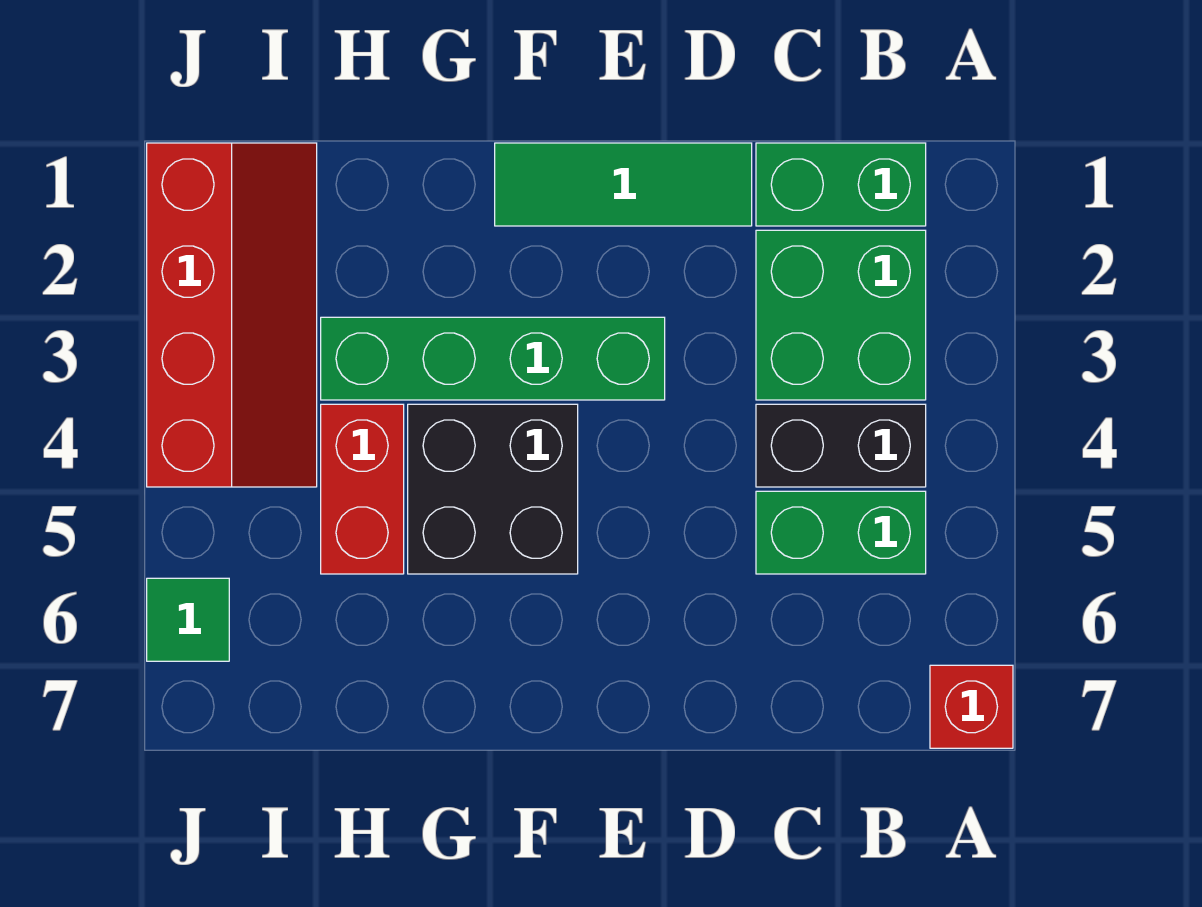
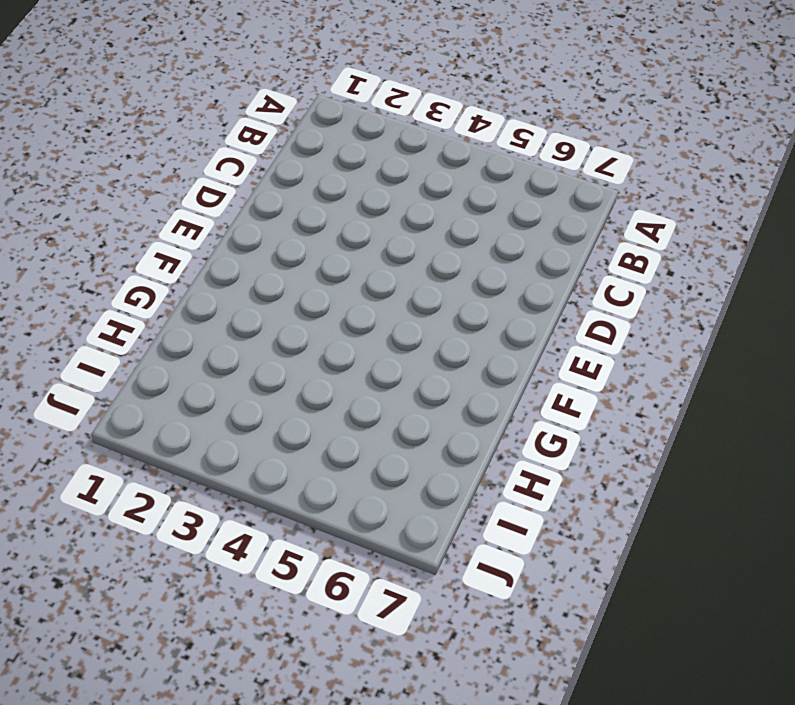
none -> red brick A7 level 1
none -> green brick B1:C1 level 1

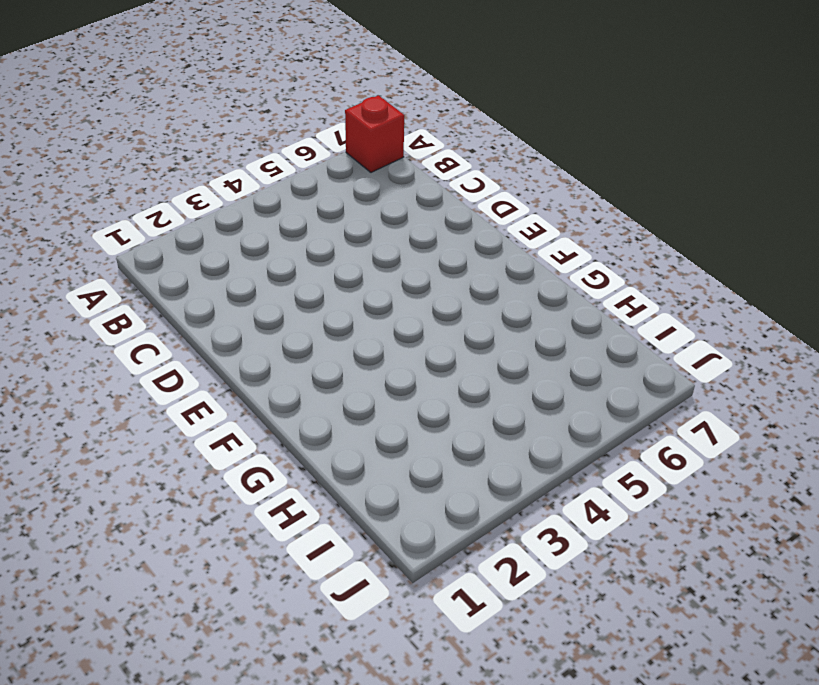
none -> green brick B1:C1 level 1
none -> green brick B2:C3 level 1

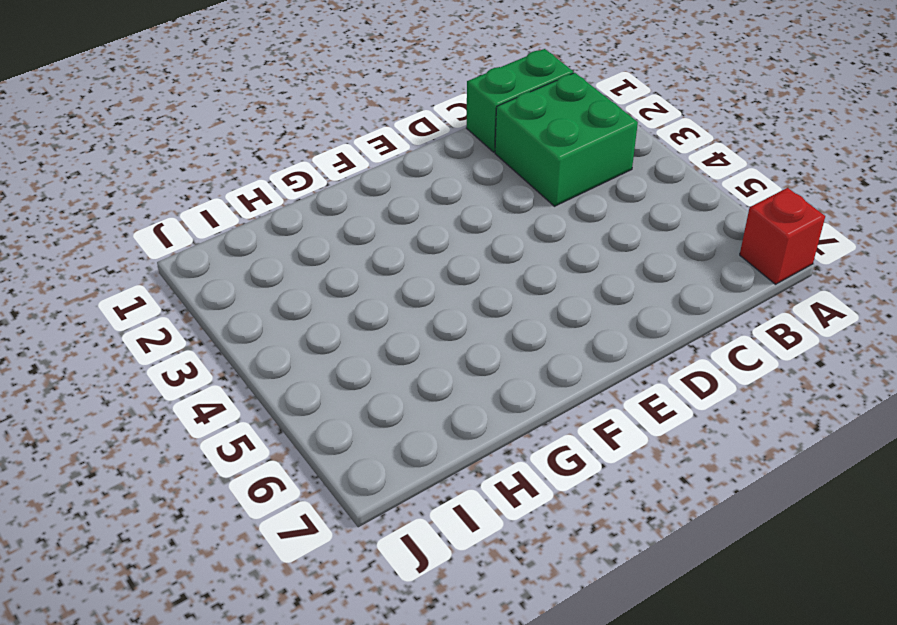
none -> black brick B4:C4 level 1
none -> green brick B5:C5 level 1

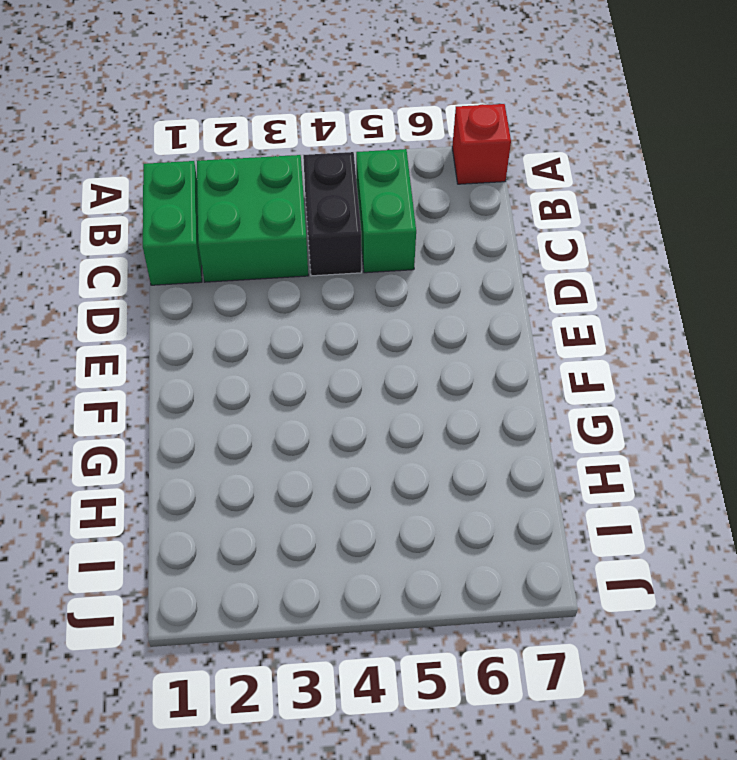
none -> green tile D1:F1 level 1
none -> green brick E3:H3 level 1

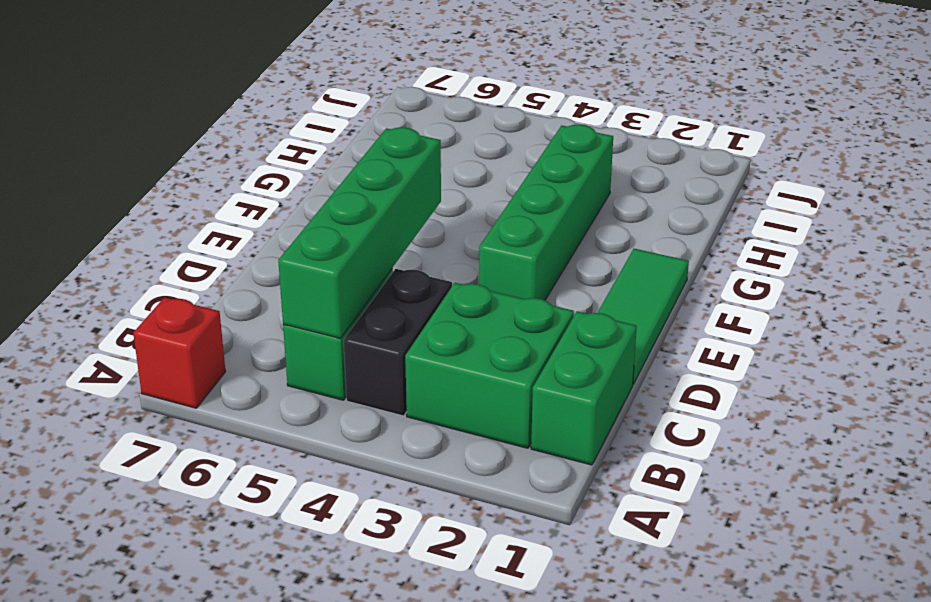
green brick B5:E5 level 2 -> none
none -> black brick F4:G5 level 1
none -> red brick H4:H5 level 1

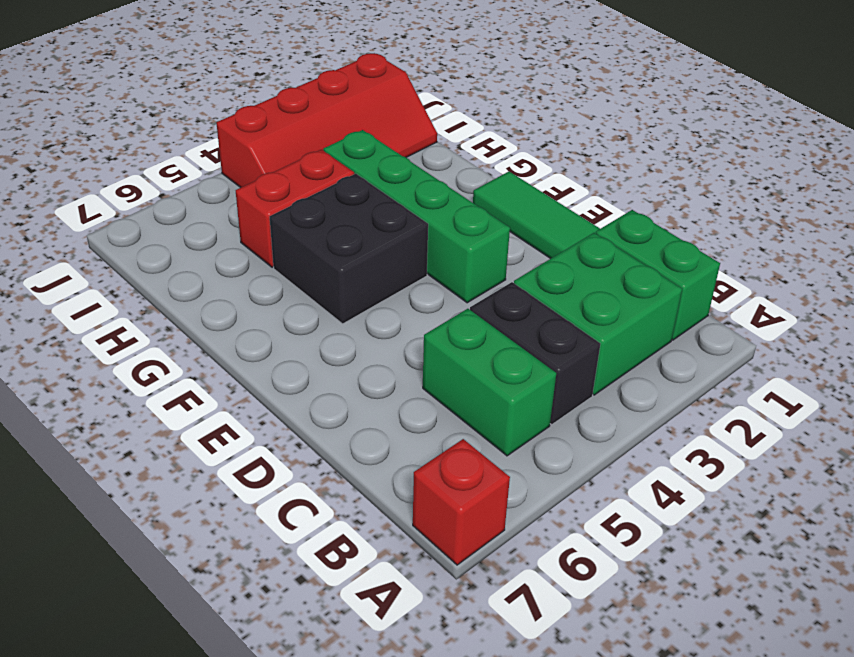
none -> green tile J6 level 1

